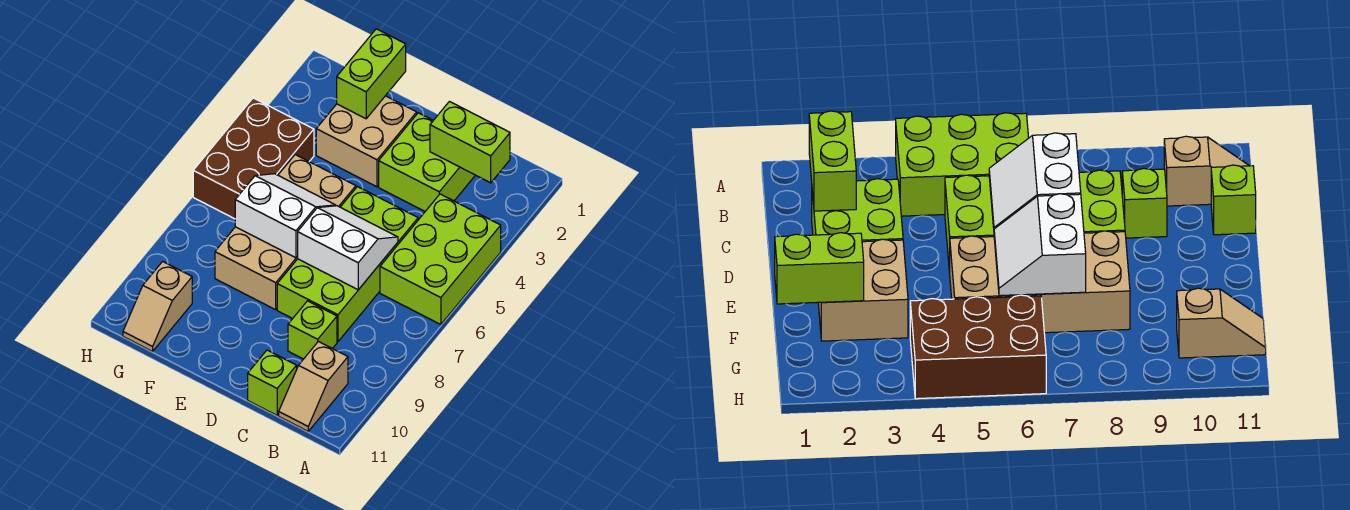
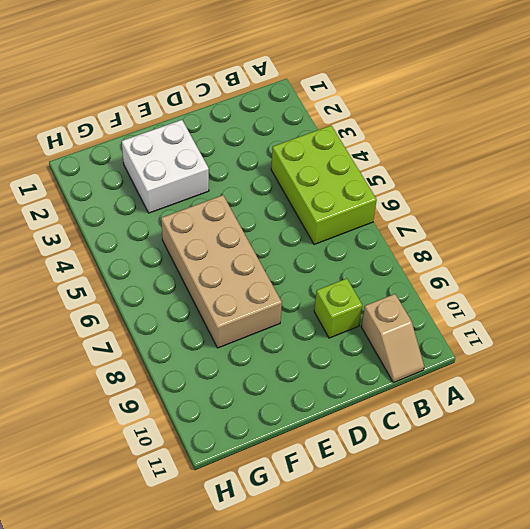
white brick E2:F3 level 1 -> tan brick E2:F3 level 1
none -> lime brick C2:D3 level 1
none -> lime brick C5:D8 level 1
none -> lime brick C11 level 1

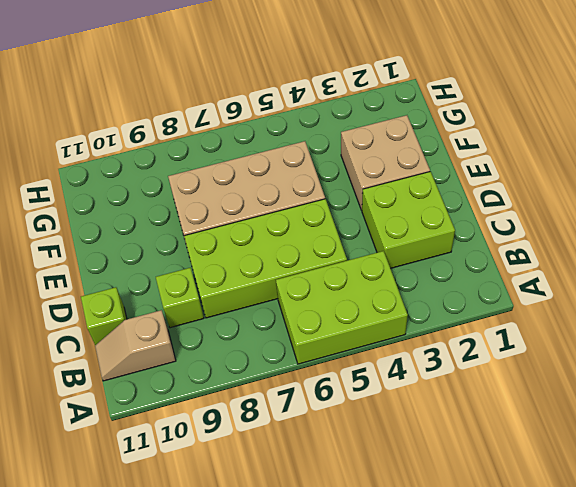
none -> brown brick G4:H6 level 1
none -> tan slope G10:G11 level 1 top 10
none -> lime brick B2:C2 level 2

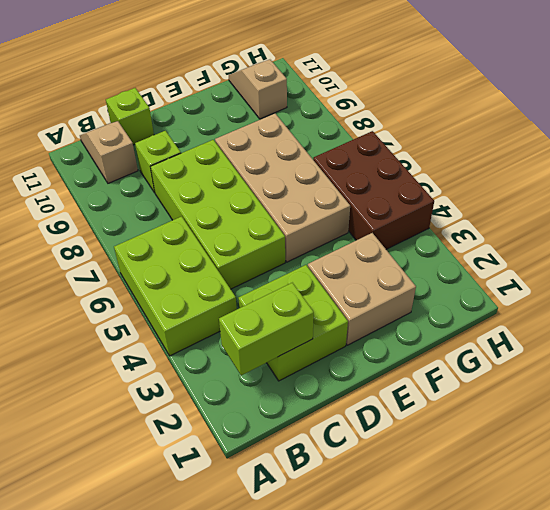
none -> white slope C6:D7 level 2 top 7
none -> white slope E6:F7 level 2 top 7
none -> lime brick F1:F2 level 2

